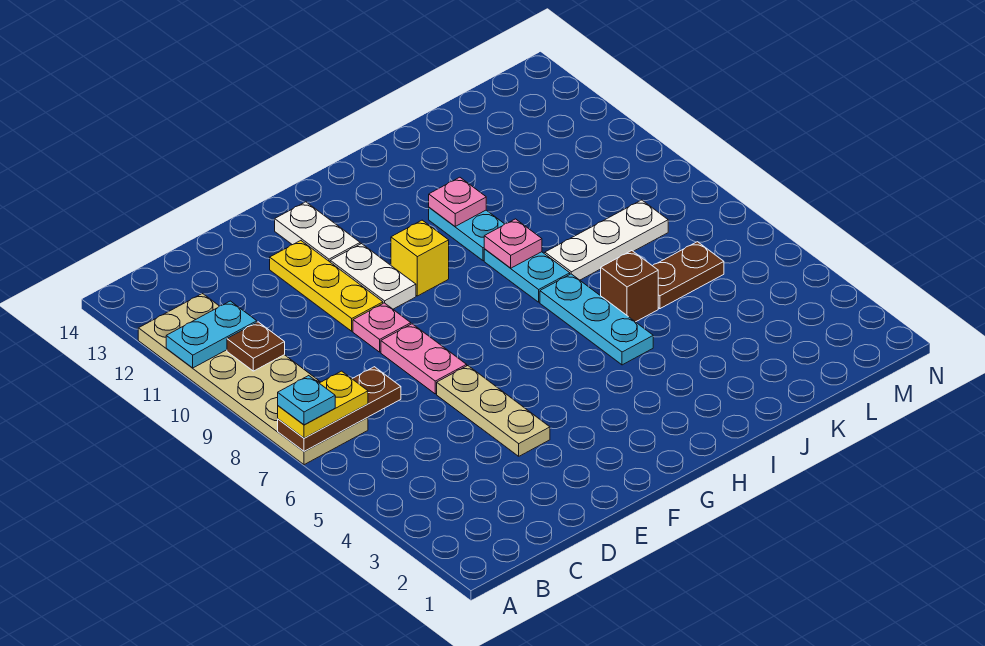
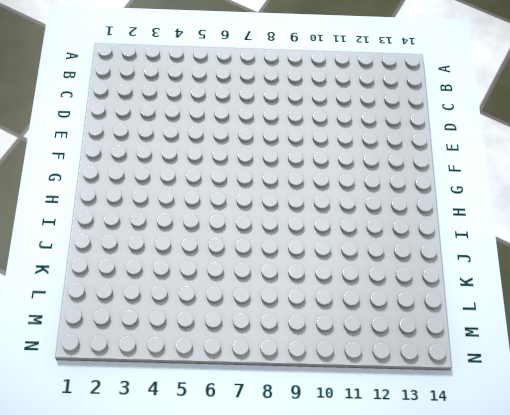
none -> tan plate A7:B12 level 1
none -> tan plate E4:E6 level 1
none -> pink plate E7:E8 level 1

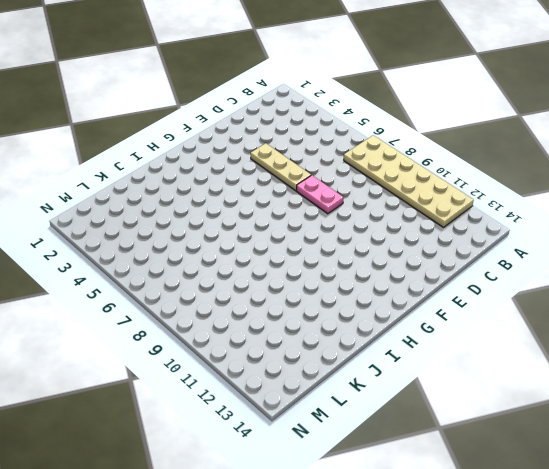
none -> pink plate E9 level 1
none -> yellow plate E10:E12 level 1
none -> white plate F10:F11 level 1

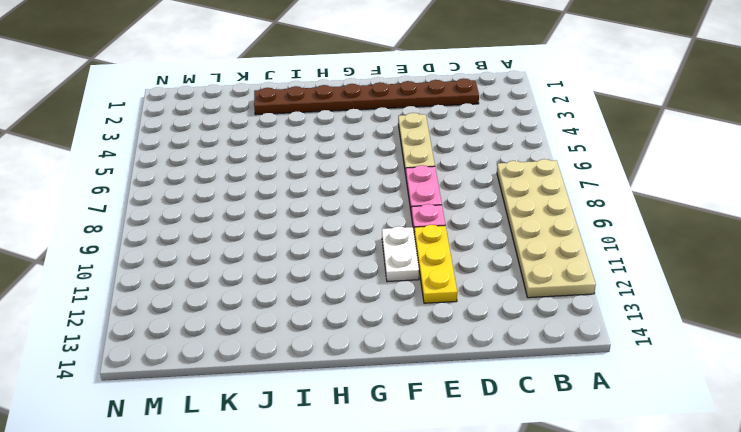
brown plate C2:J2 level 1 -> none
none -> white plate F12:F13 level 1
none -> yellow brick G10 level 1
none -> cyan plate I5:I7 level 1

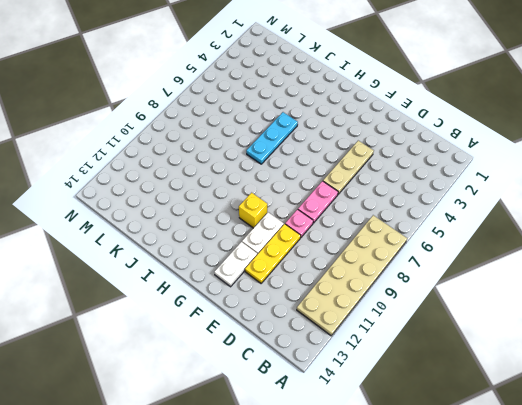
none -> cyan plate I8:I9 level 1
none -> cyan plate I10:I11 level 1
none -> brown brick J6 level 1

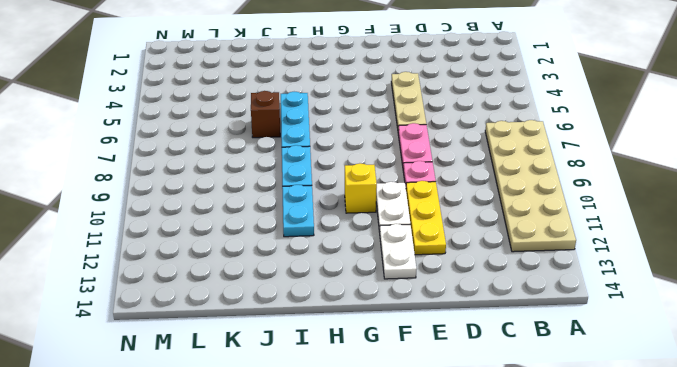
none -> white plate J8:L8 level 1
none -> brown plate K6:L6 level 1
none -> brown plate A7:C7 level 2

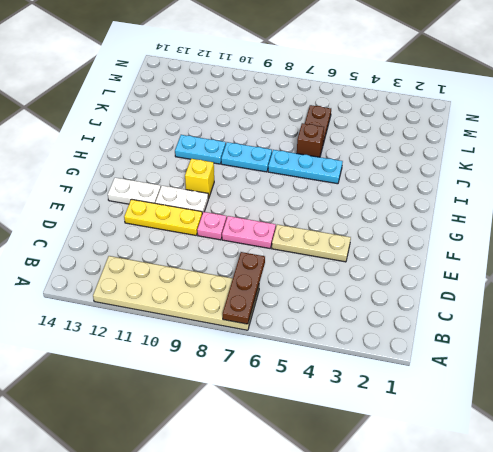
none -> white plate J8:L8 level 1
none -> cyan plate A11:B11 level 2
none -> brown plate B10 level 2

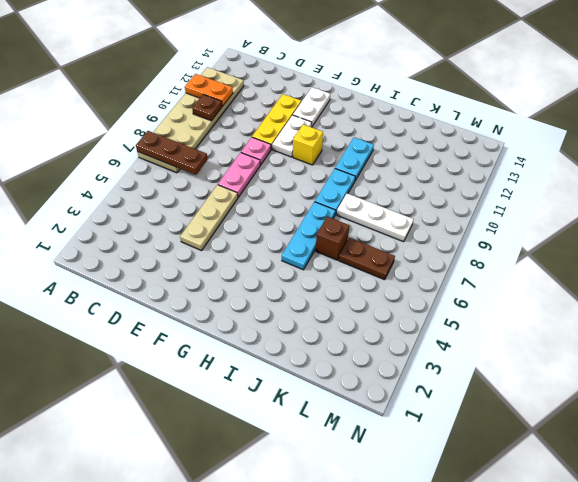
orange plate A11:B11 level 2 -> cyan plate A11:B11 level 2
none -> pink plate I9 level 2
none -> pink plate I11 level 2
none -> yellow plate A7:B7 level 3

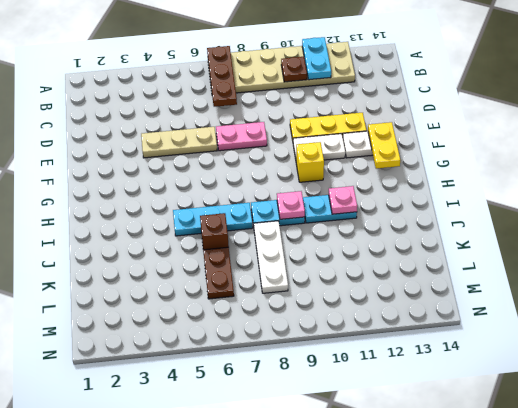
yellow plate F13:G13 level 2 -> yellow plate A7:B7 level 3
none -> pink plate E9 level 1
none -> cyan plate A7 level 4

